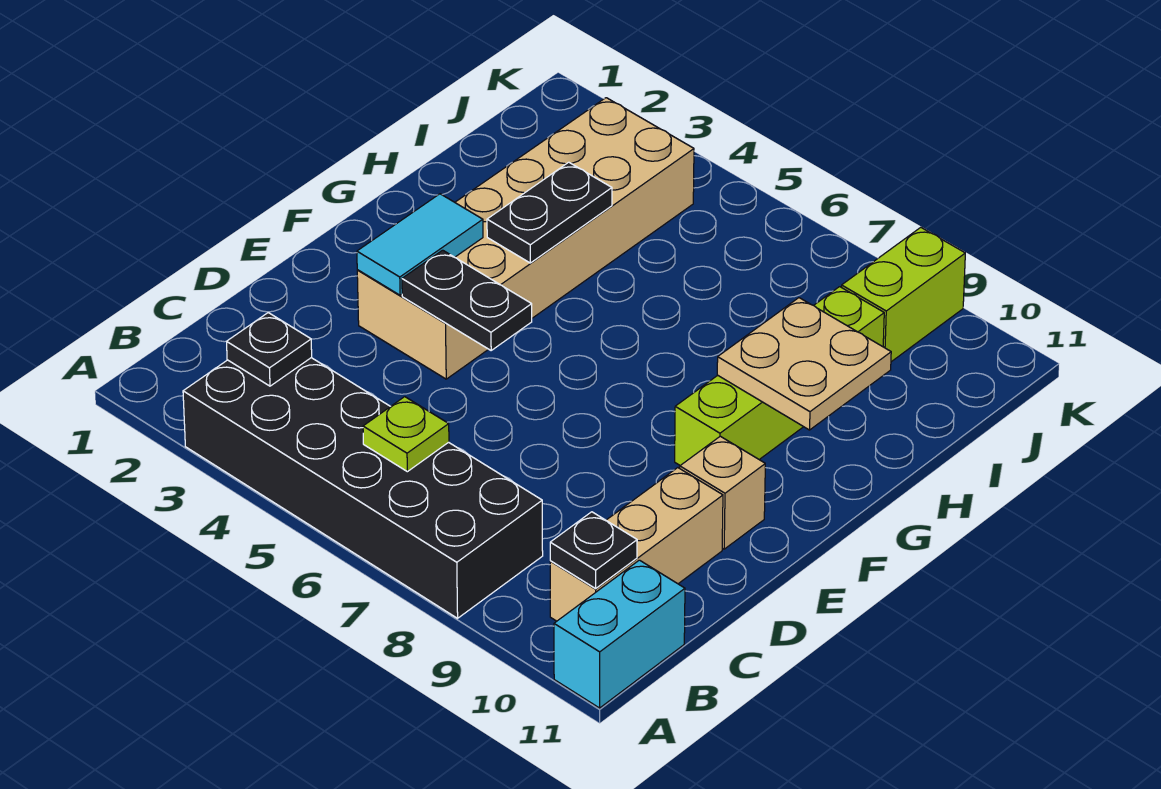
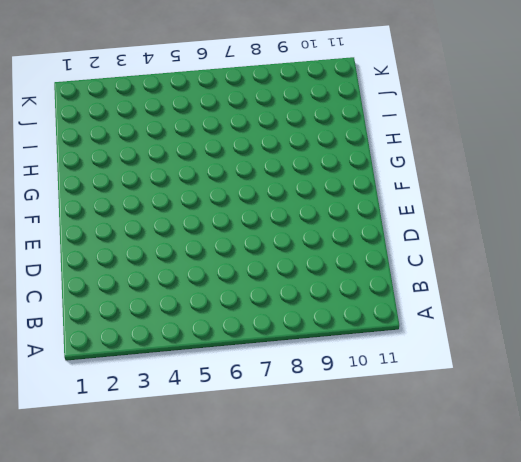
none -> black brick A3:B8 level 1
none -> cyan brick A11:B11 level 1
none -> tan brick B10:D10 level 1

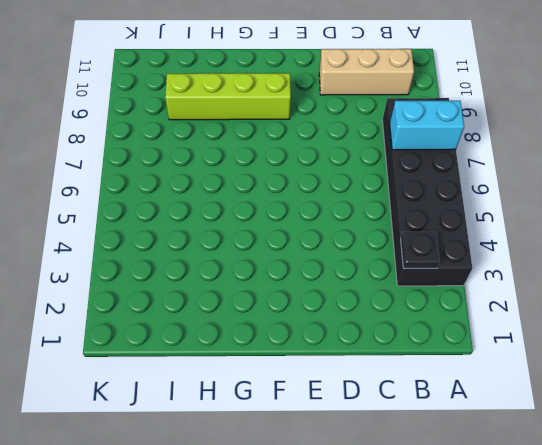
cyan brick A7:B7 level 2 -> cyan brick A11:B11 level 1
none -> tan brick E3:J4 level 1
none -> tan brick E10 level 1
none -> lime brick J9:K9 level 1

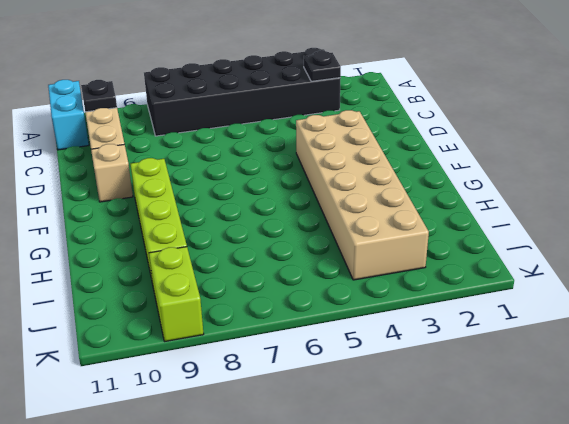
none -> lime plate B6 level 2
none -> cyan tile E3:F3 level 2
none -> black plate E4:E5 level 2

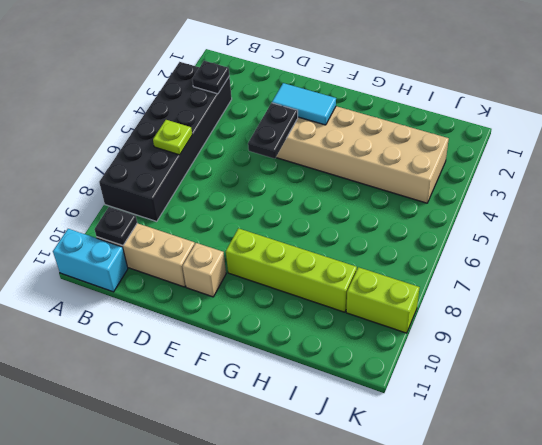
none -> black plate G4:H4 level 2
none -> tan plate G9:H10 level 2

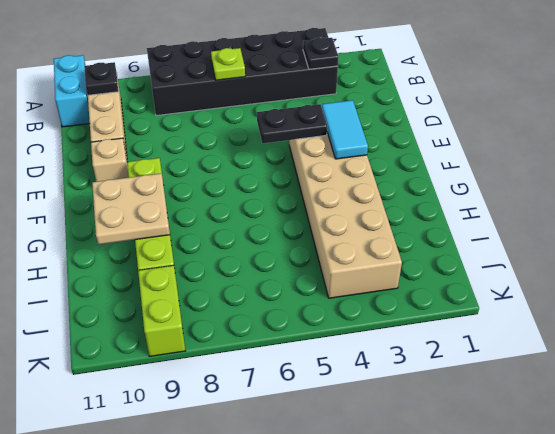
none -> black plate G4:H4 level 2

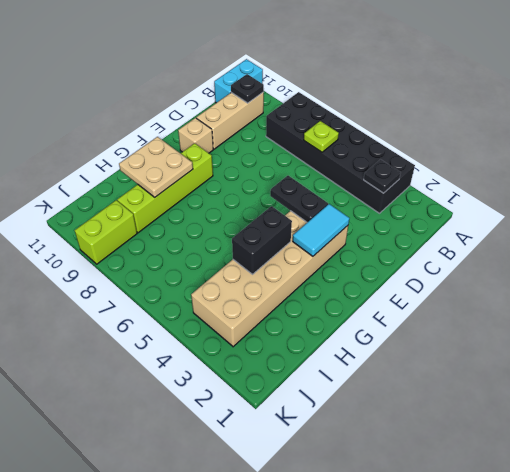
black brick G4:H4 level 2 -> black plate G4:H4 level 2

